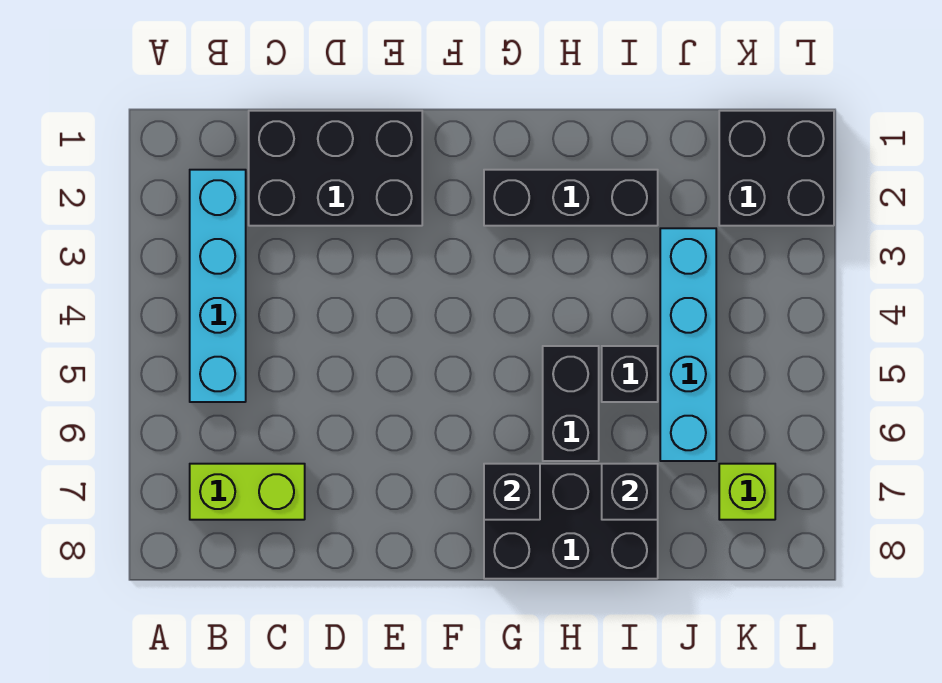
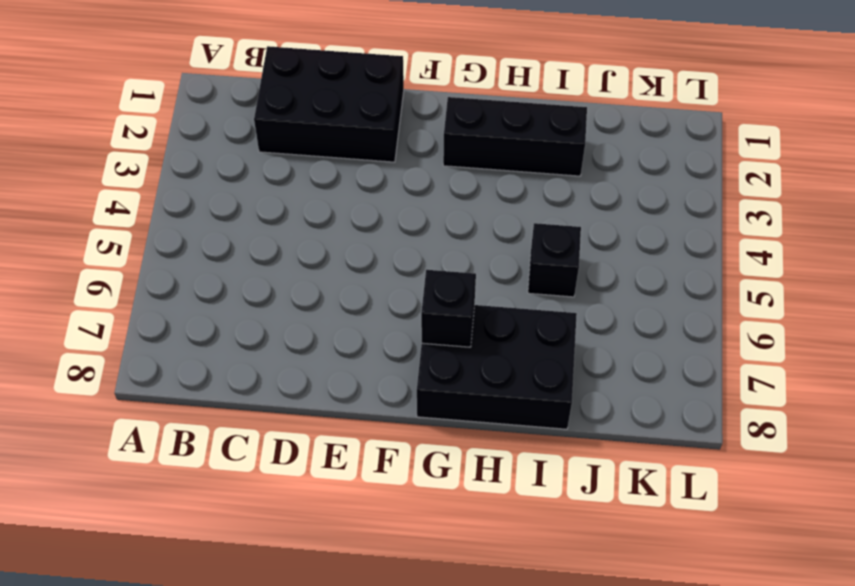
none -> cyan brick B2:B5 level 1
none -> lime brick B7:C7 level 1
none -> black brick H5:H6 level 1

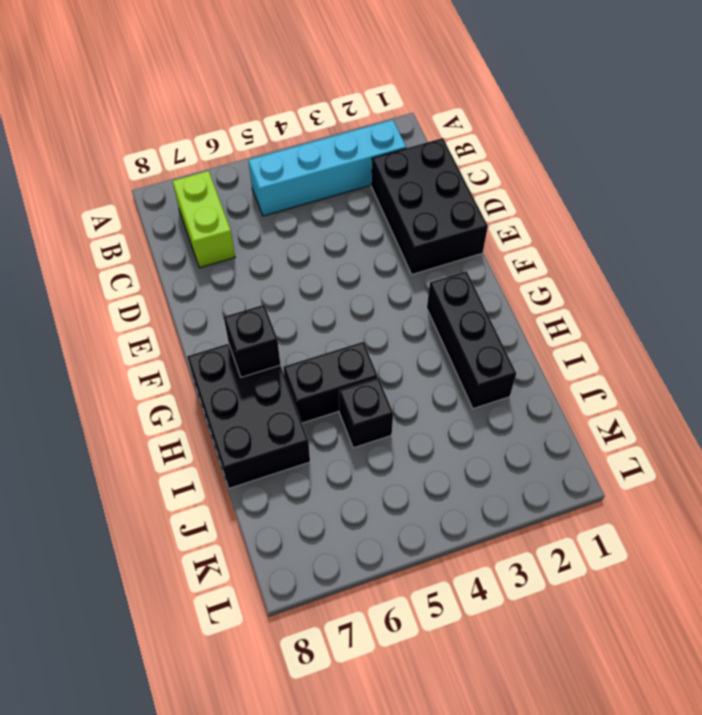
none -> cyan brick J3:J6 level 1
none -> black brick K1:L2 level 1
none -> lime brick K7 level 1

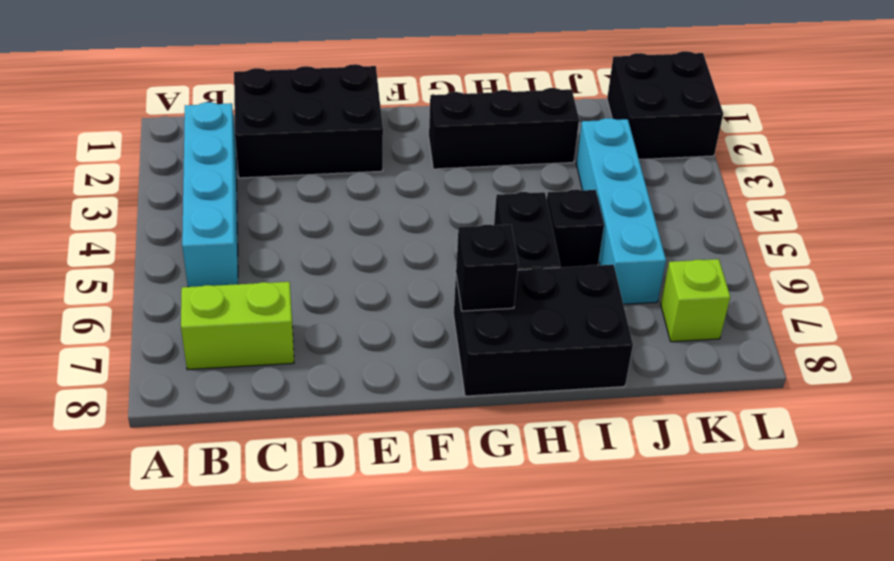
none -> black brick I7 level 2

